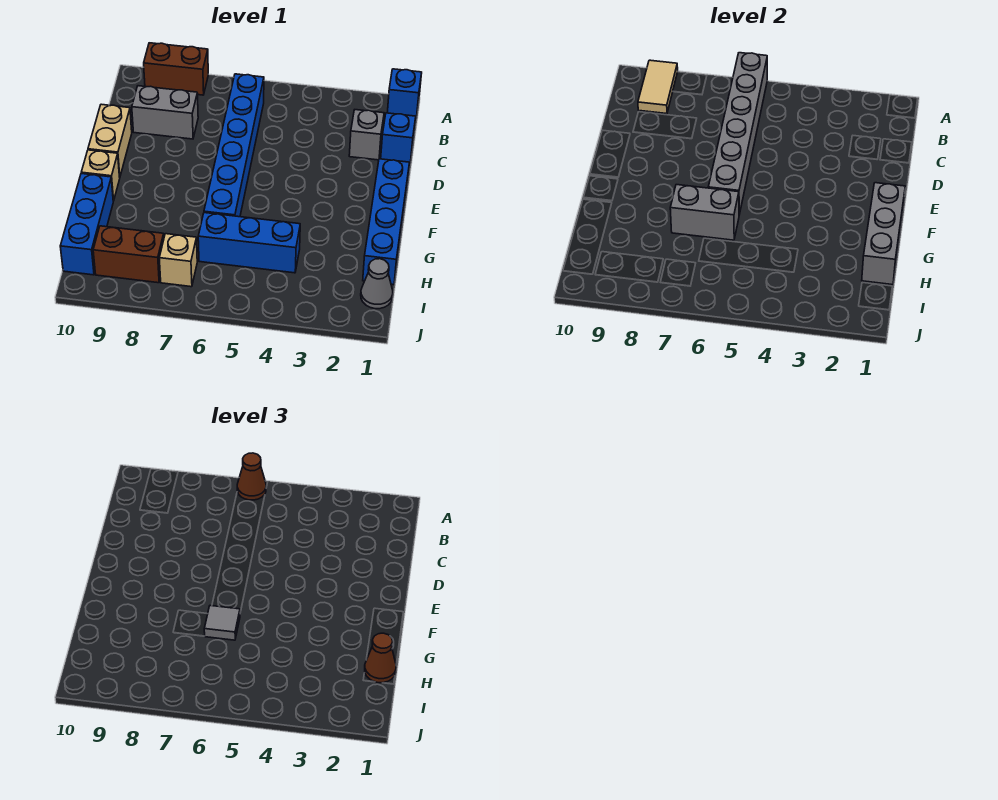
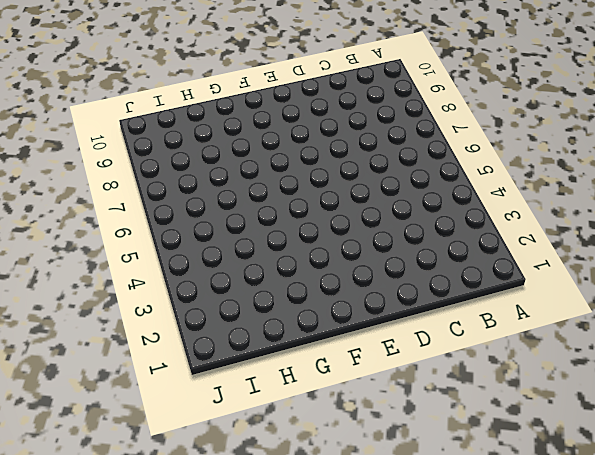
none -> blue brick A1 level 1
none -> brown brick A8:A9 level 1
none -> blue brick B6:G6 level 1

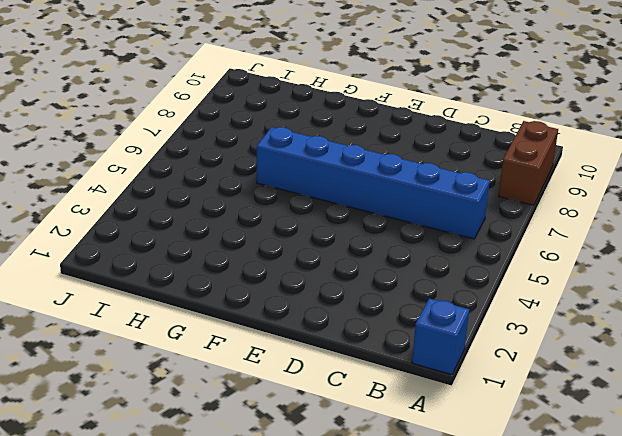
none -> blue brick C1 level 1
none -> grey brick C2 level 1
none -> grey brick C8:C9 level 1

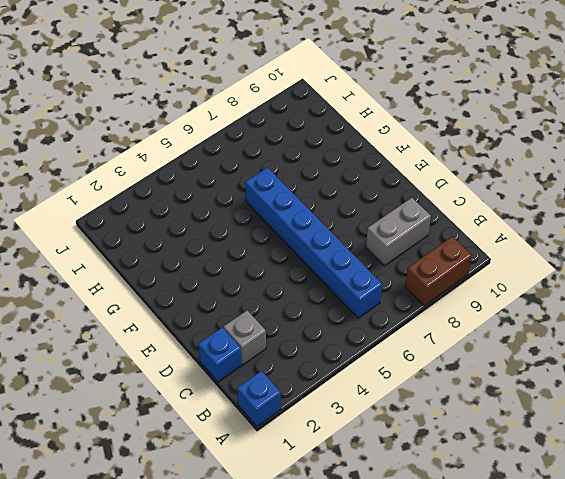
none -> tan brick D10:E10 level 1
none -> blue brick E1:H1 level 1
none -> tan brick F10 level 1

